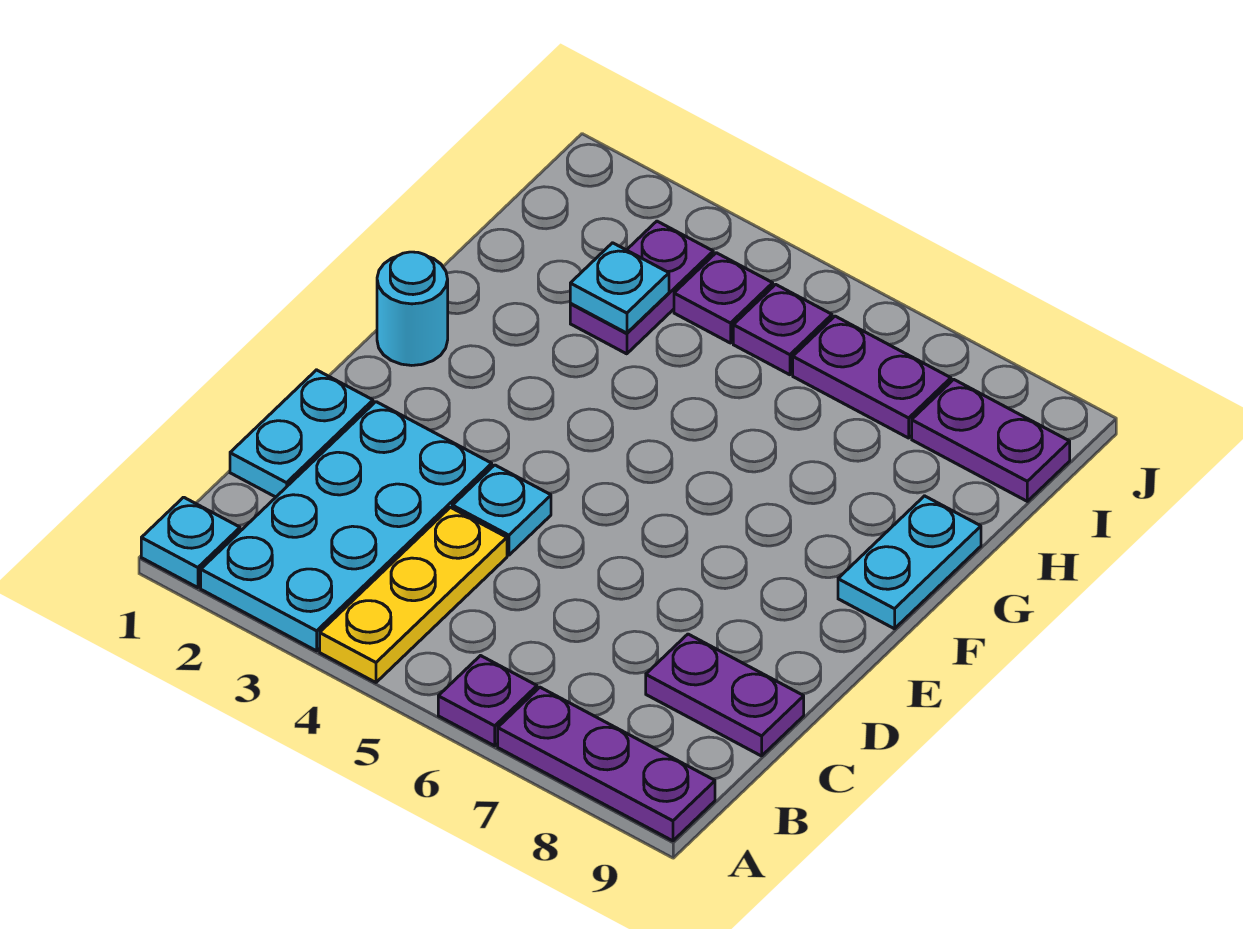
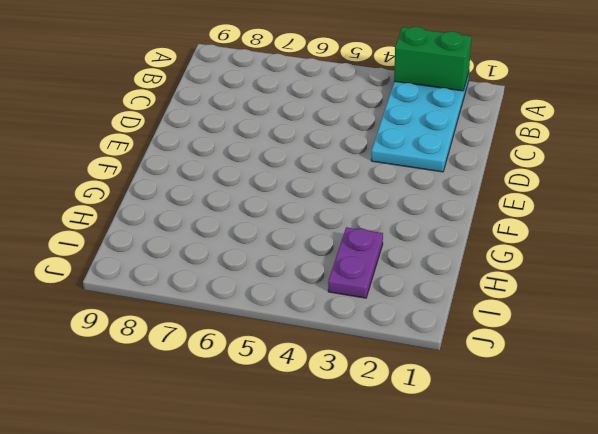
green brick A2:A3 level 2 -> none
none -> cyan plate A1 level 1
none -> yellow plate A4:C4 level 1
none -> purple plate A6 level 1

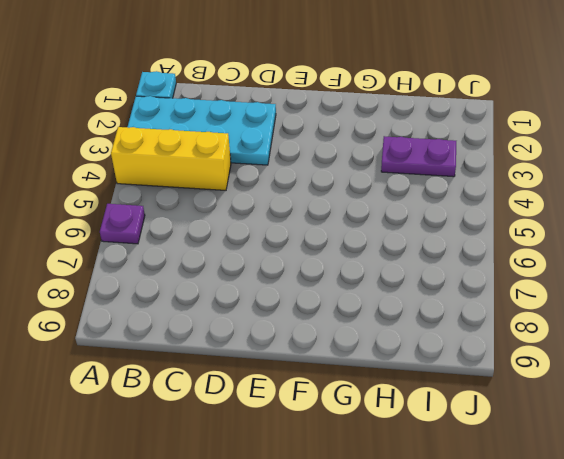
yellow brick A4:C4 level 1 -> yellow plate A4:C4 level 1
none -> purple plate A7:A9 level 1
none -> cyan plate C1:D1 level 1
none -> purple plate C8:C9 level 1

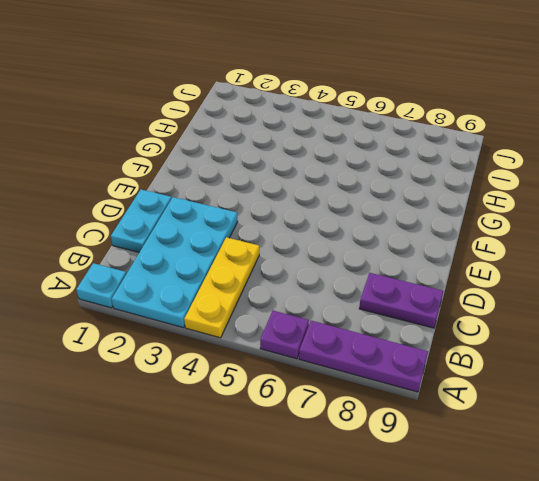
none -> cyan plate D4 level 1
none -> cyan round brick F1 level 1
none -> cyan plate F9:G9 level 1

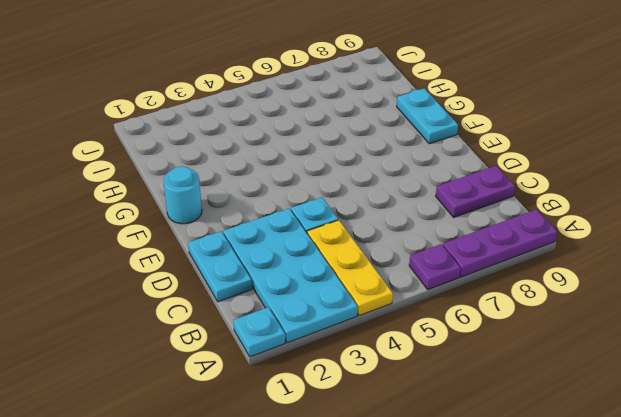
none -> purple plate H3:I3 level 1
none -> purple plate I4 level 1
none -> purple plate I5 level 1

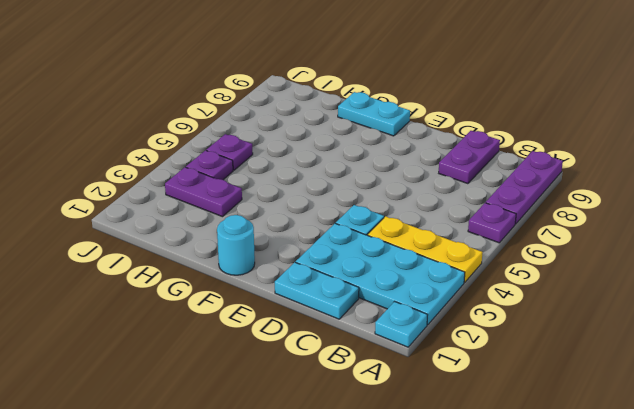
none -> purple plate I6:I7 level 1
none -> purple plate I8:I9 level 1
none -> cyan plate H3 level 2

